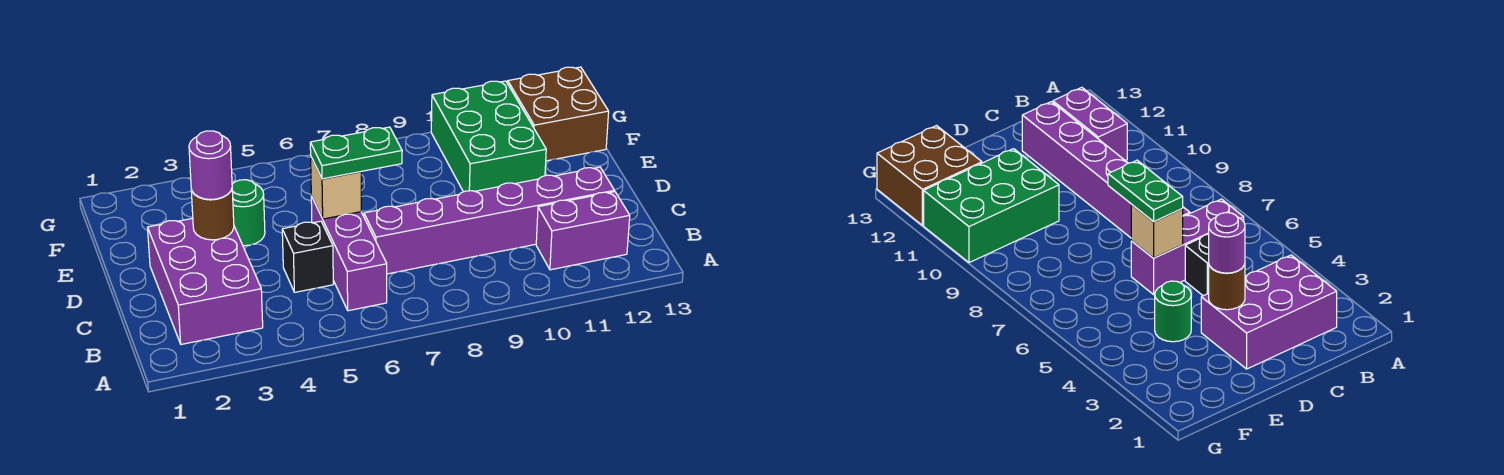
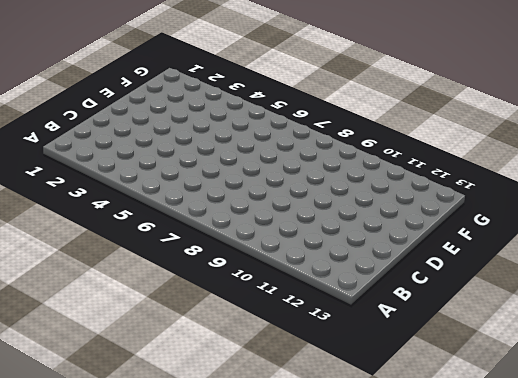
none -> purple brick B2:D3 level 1
none -> purple brick B6:D6 level 1
none -> purple brick B11:B12 level 1

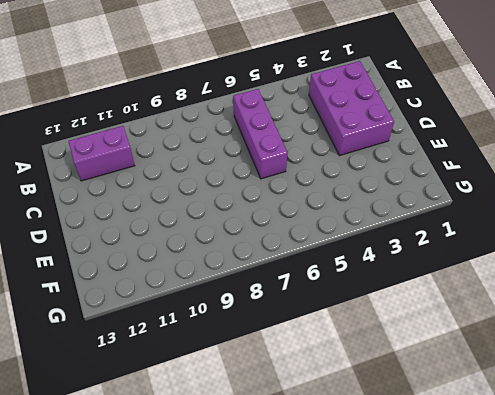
none -> black brick C5 level 1
none -> purple brick C7:C12 level 1
none -> green round brick E4 level 1

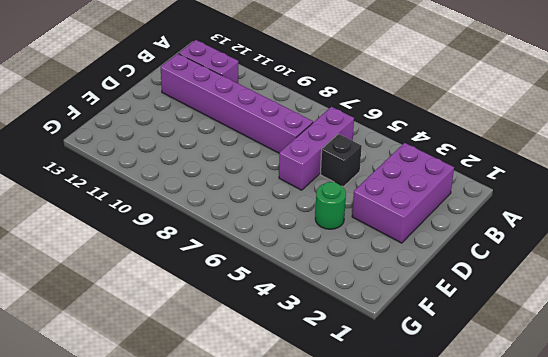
none -> green brick E10:G11 level 1
none -> brown brick F12:G13 level 1
none -> brown round brick D3 level 2

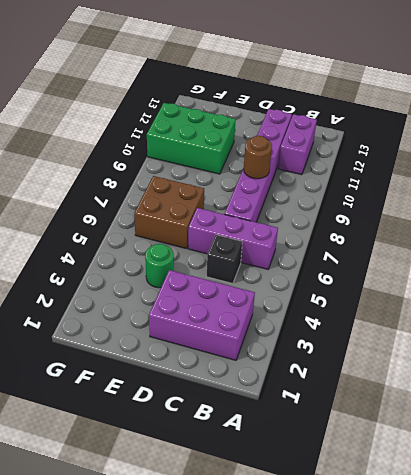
brown round brick C9 level 2 -> brown round brick D3 level 2
brown brick E6:F7 level 1 -> brown brick F12:G13 level 1
none -> tan brick D6 level 2
none -> purple round brick D3 level 3
none -> green plate D6:D7 level 3

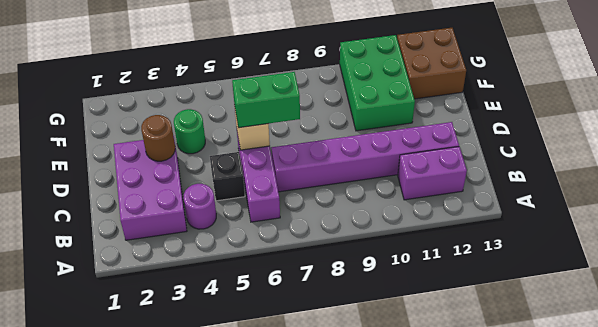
purple round brick B4 level 1 -> purple round brick D3 level 3
green brick D6:D7 level 3 -> green plate D6:D7 level 3

